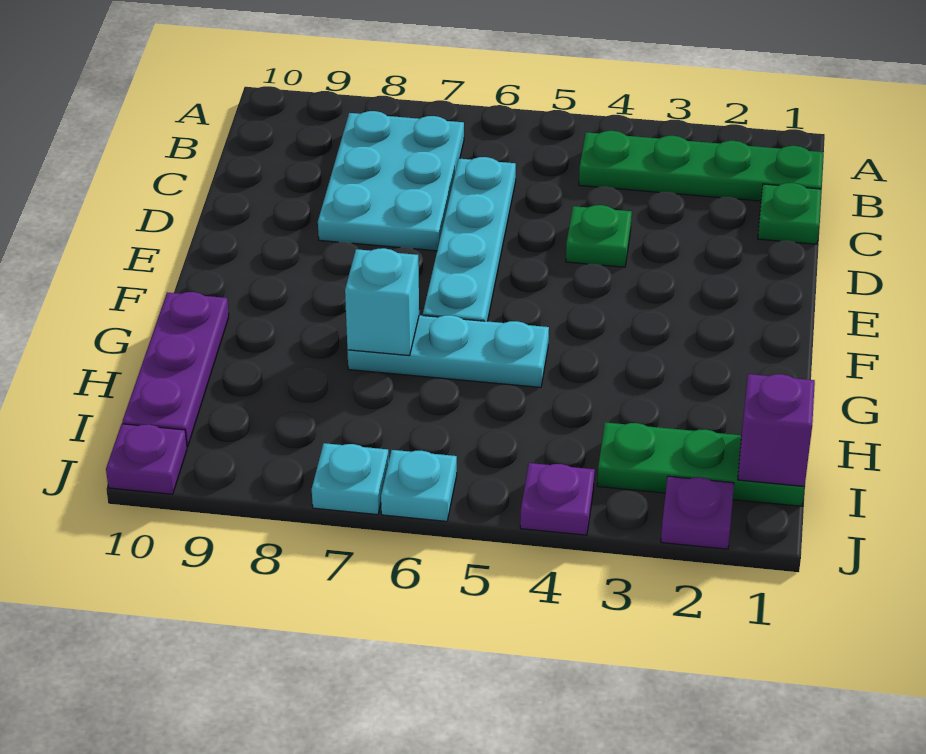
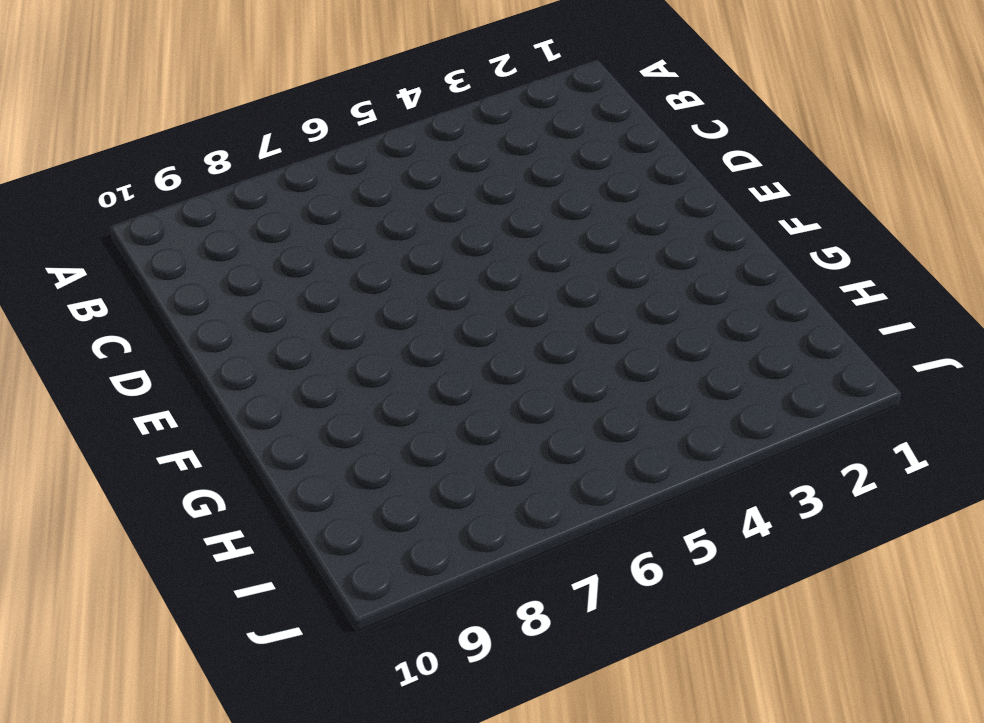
none -> green plate B1:B4 level 1
none -> cyan plate B7:D8 level 1
none -> green plate C1 level 1

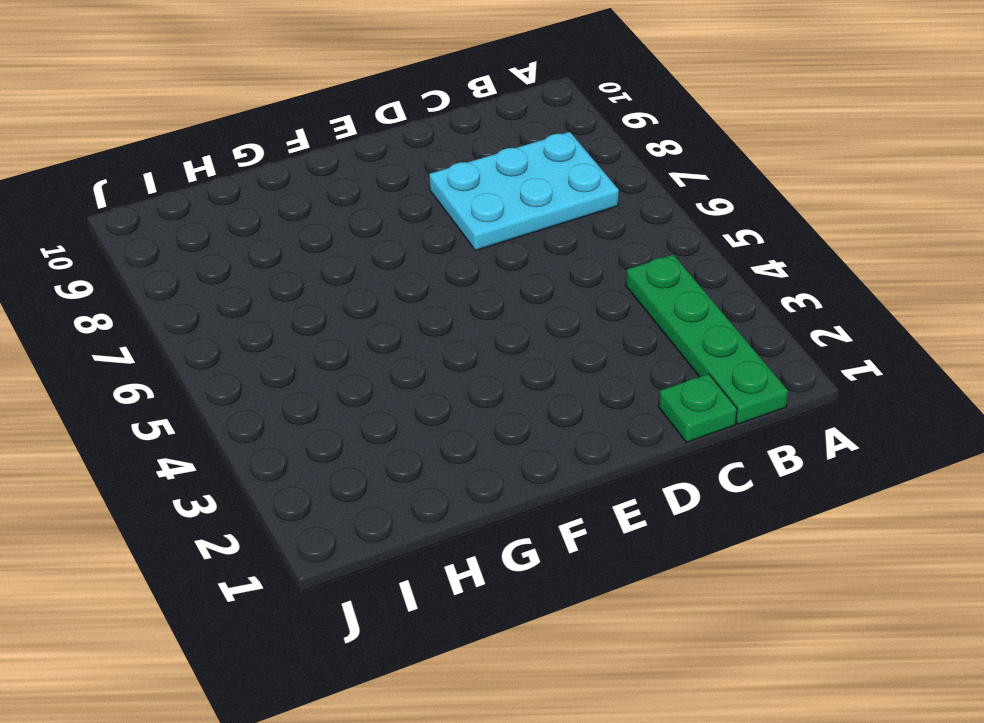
none -> cyan plate C6:F6 level 1
none -> green plate D4 level 1
none -> cyan plate G5:G7 level 1

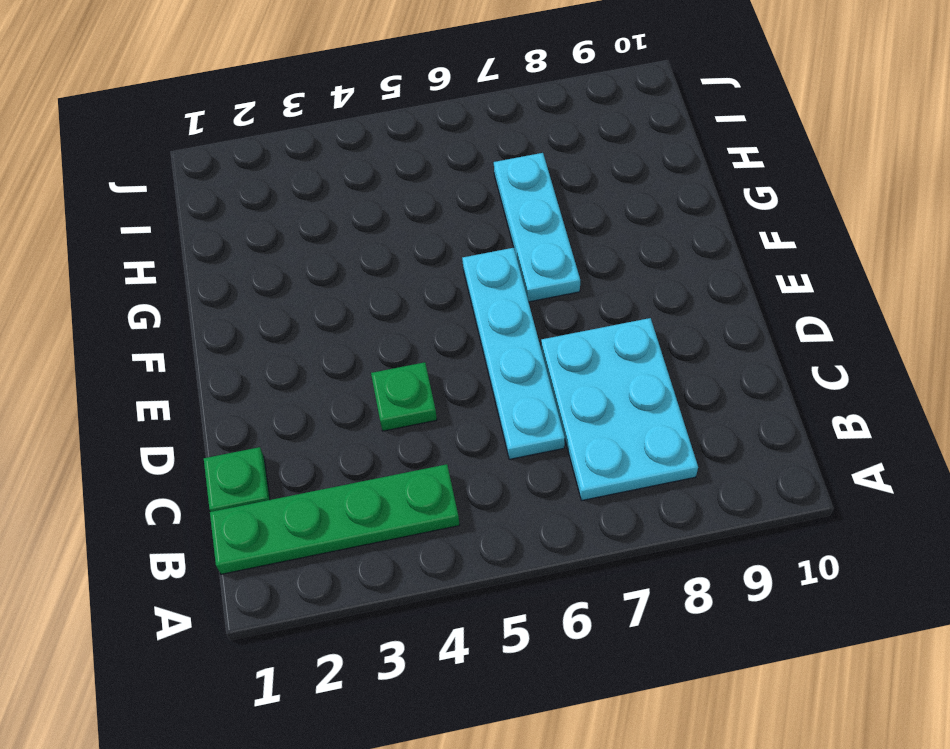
cyan plate F7:H7 level 1 -> cyan plate G5:G7 level 1
none -> purple plate G10:I10 level 1
none -> green plate I1:I3 level 1
none -> purple plate J2 level 1

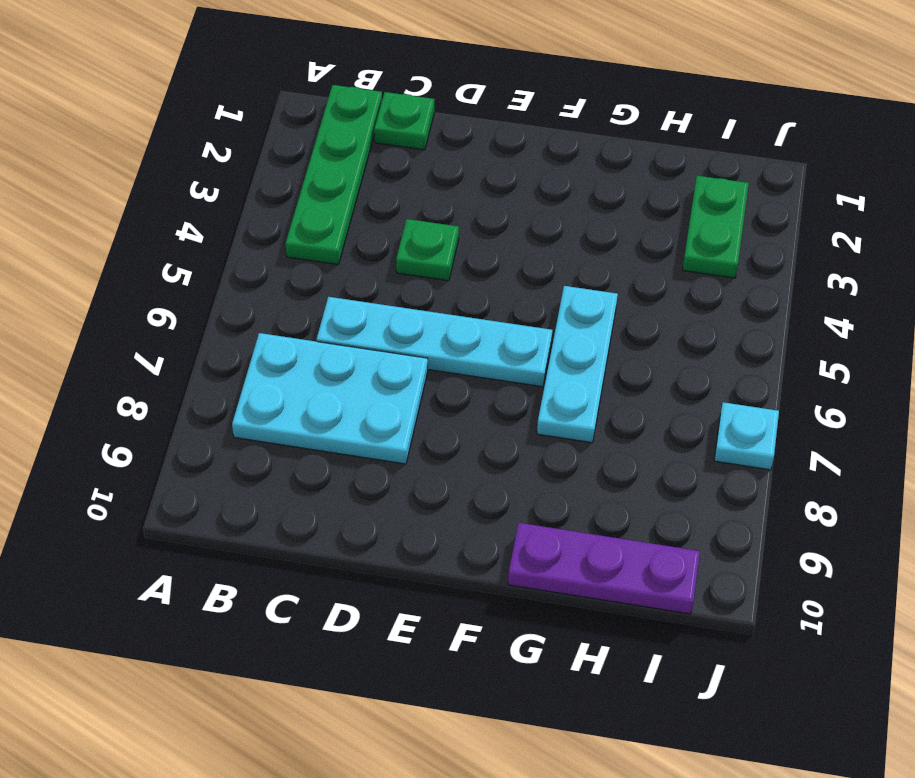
green plate I2:I3 level 1 -> green plate I1:I3 level 1
none -> purple plate J2 level 1
none -> purple plate J4 level 1
none -> cyan plate J6 level 1

